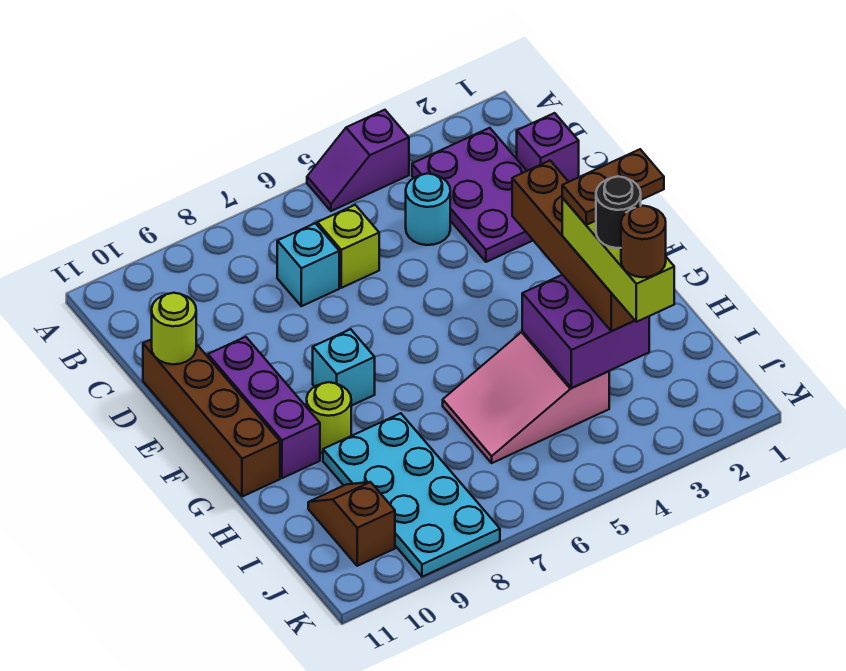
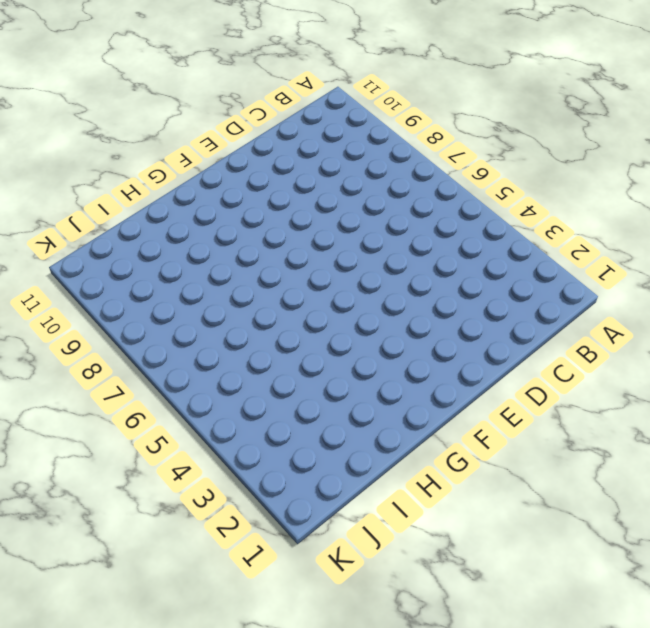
none -> purple slope A4:A5 level 1 top 4
none -> purple plate B2:D3 level 1
none -> purple brick C1 level 1

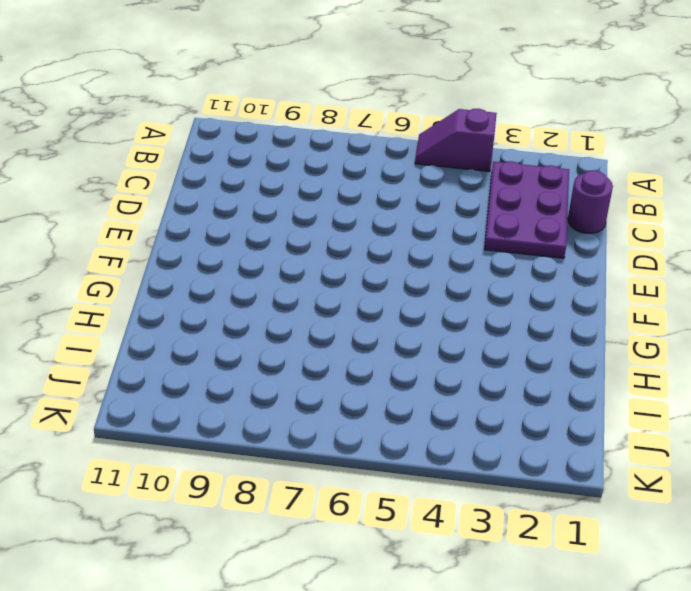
purple round brick C1 level 1 -> purple brick C1 level 1
none -> cyan round brick C4 level 1
none -> lime brick C6 level 1
none -> cyan brick C7 level 1

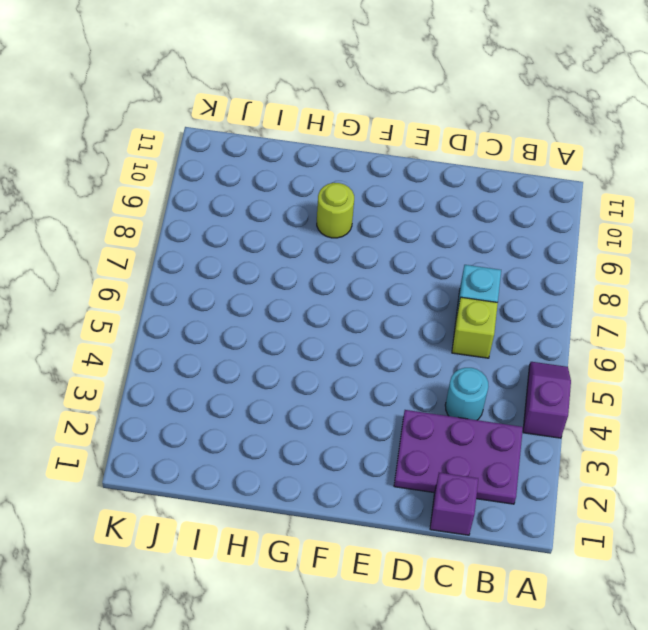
none -> brown brick D11:G11 level 1
none -> purple brick E10:G10 level 1
none -> cyan brick F8 level 1

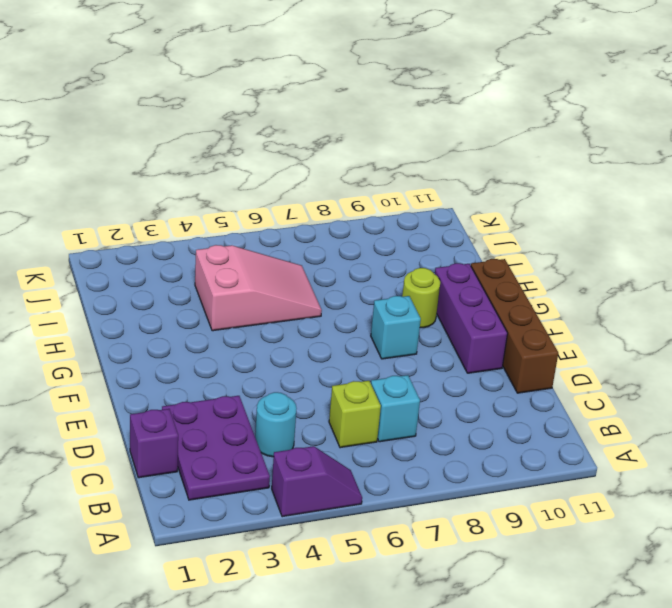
none -> cyan plate H8:K9 level 1
none -> brown slope I10:J10 level 1 top J
none -> lime round brick D11 level 2

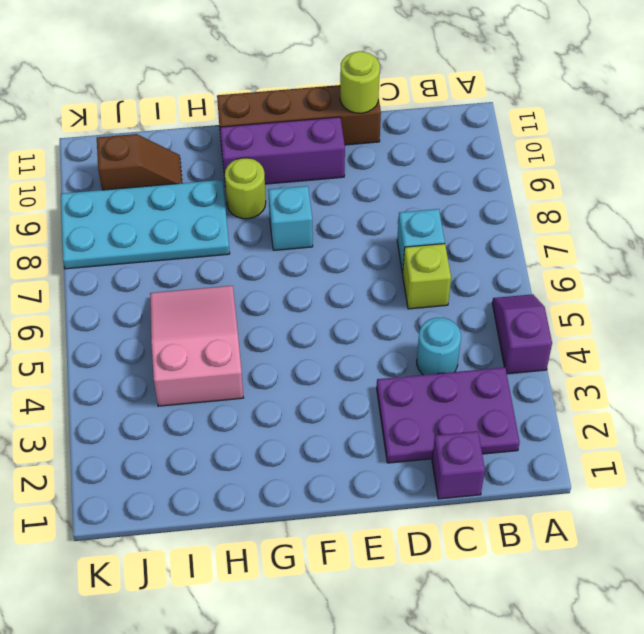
none -> purple brick H3:I4 level 2
none -> brown brick F3:I3 level 3
none -> lime brick H3:J3 level 4

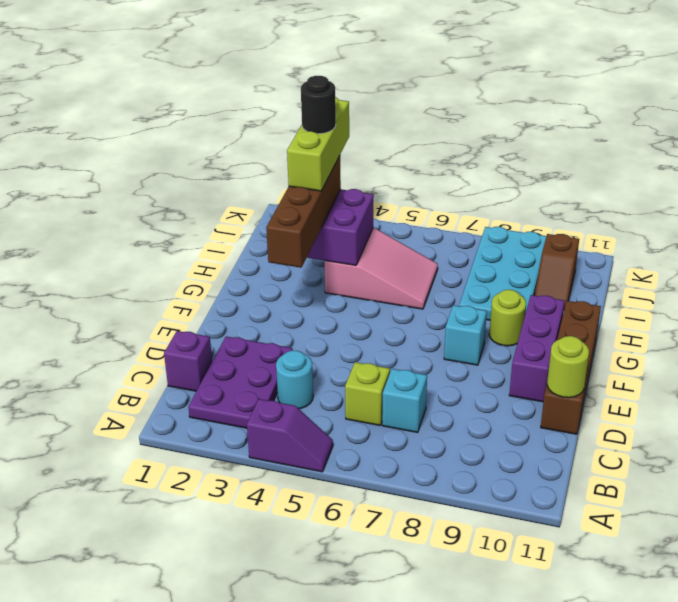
none -> brown plate H2:H3 level 5
none -> brown round brick J3 level 5

